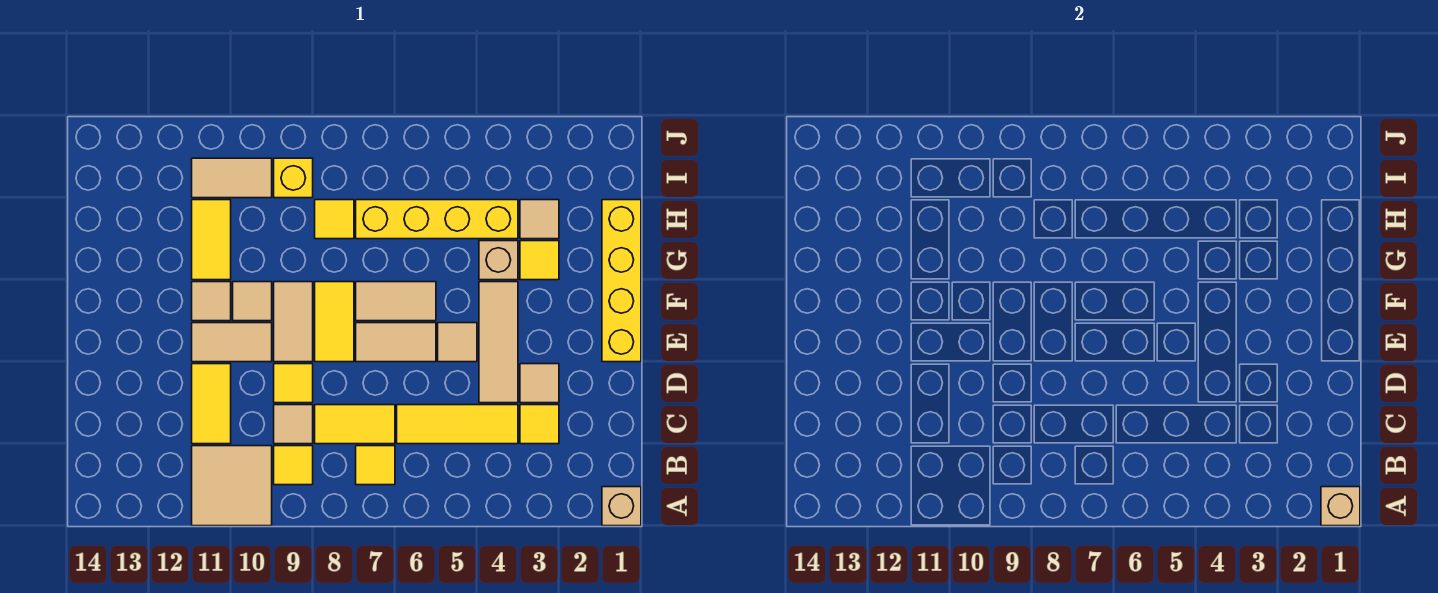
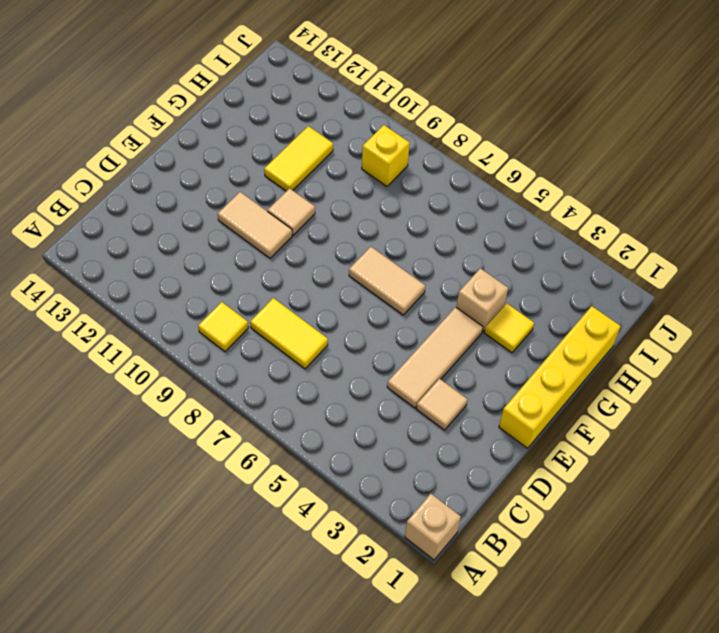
none -> tan tile A10:B11 level 1
none -> yellow tile B7 level 1
none -> yellow tile C3 level 1
none -> yellow tile C4:C6 level 1

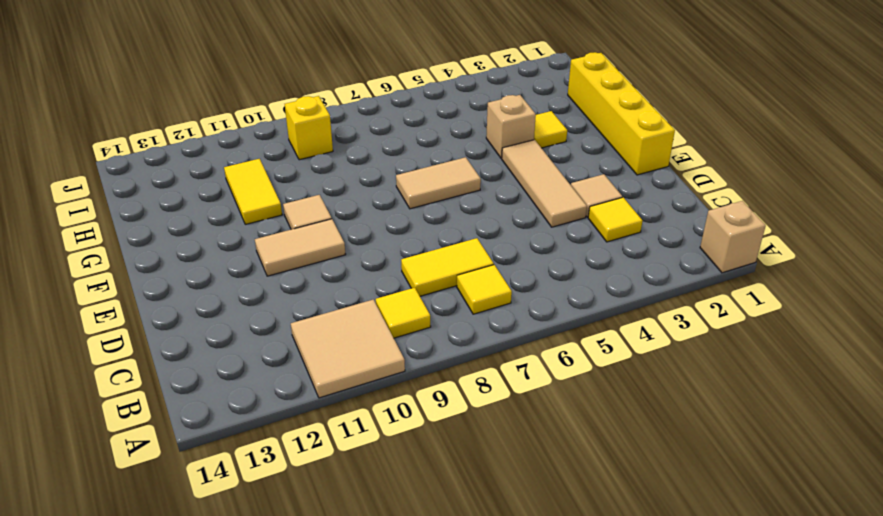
none -> yellow tile C4:C6 level 1
none -> tan tile C9 level 1
none -> yellow tile C11:D11 level 1
none -> yellow tile D9 level 1

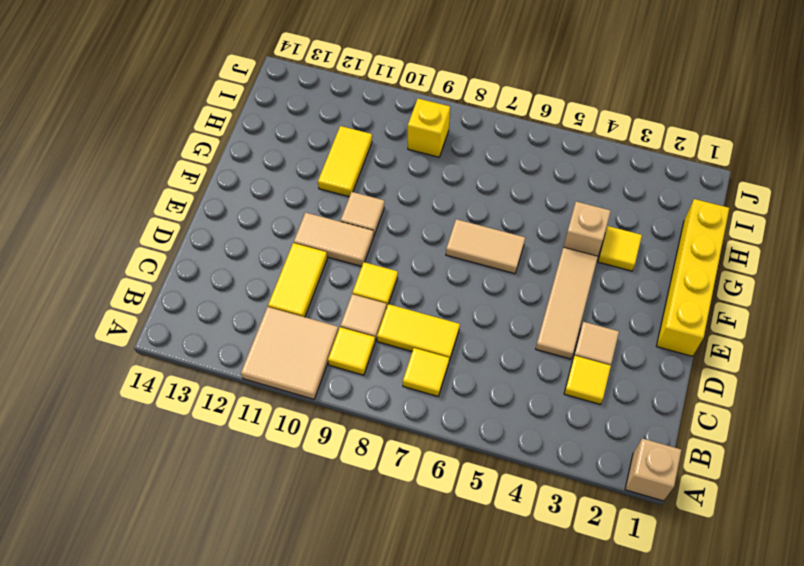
none -> yellow tile C4:C6 level 1
none -> tan tile E5 level 1
none -> tan tile E6:E7 level 1
none -> yellow tile E8:F8 level 1

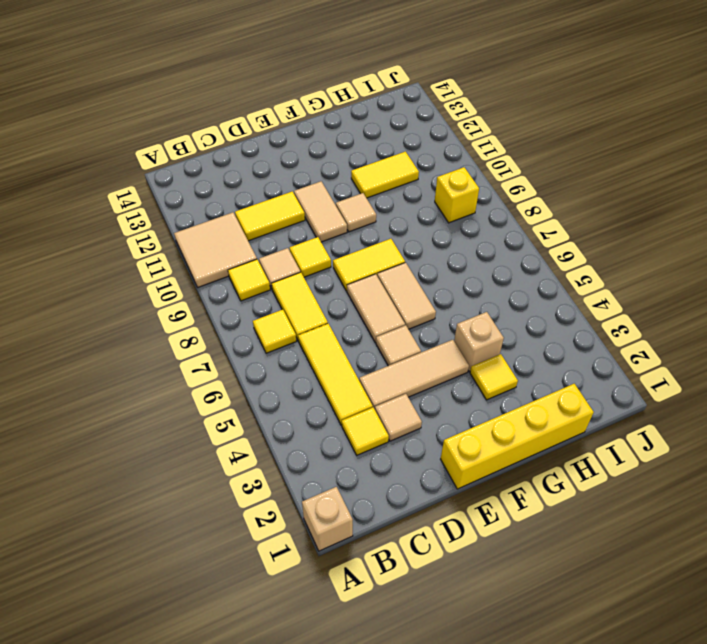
none -> tan tile E9:F9 level 1
none -> tan tile F11 level 1
none -> tan tile H3 level 1
none -> yellow brick H4:H7 level 1

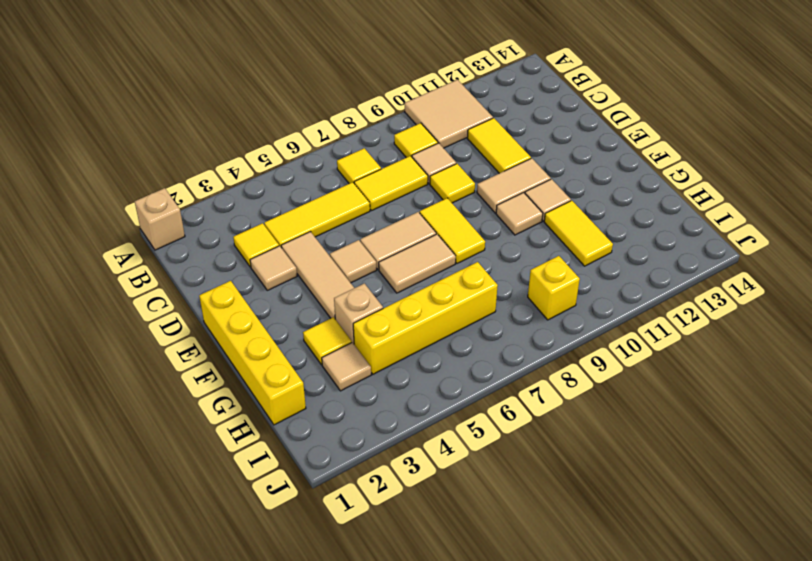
none -> tan tile E9:F9 level 1
none -> yellow tile H8 level 1
none -> tan tile I10:I11 level 1
none -> tan brick A1 level 2

